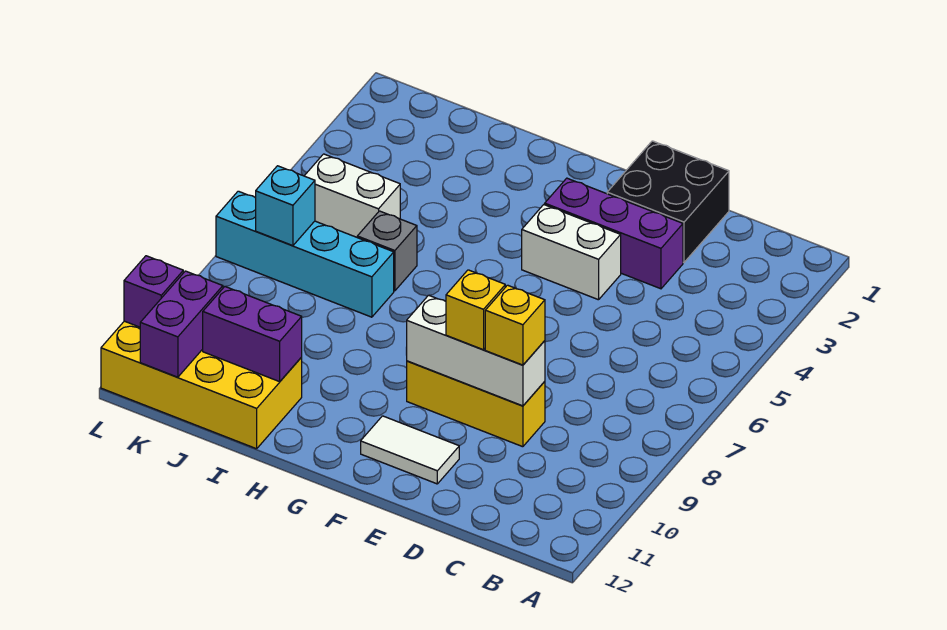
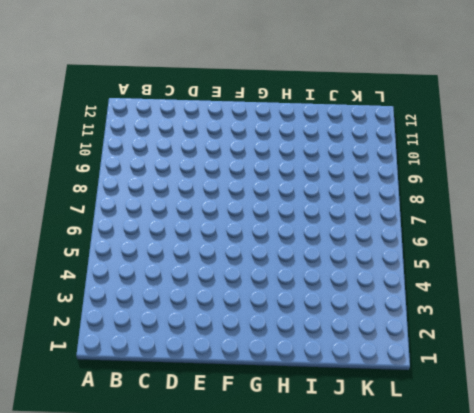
none -> black brick D1:E2 level 1
none -> purple brick D3:F3 level 1
none -> yellow brick D9:F9 level 1

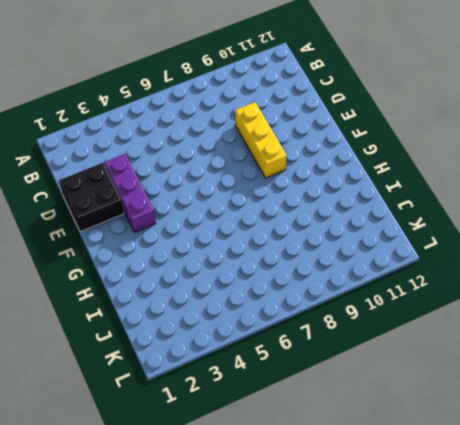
none -> white brick E4:F4 level 1
none -> white tile E11:F11 level 1
none -> grey brick I6 level 1

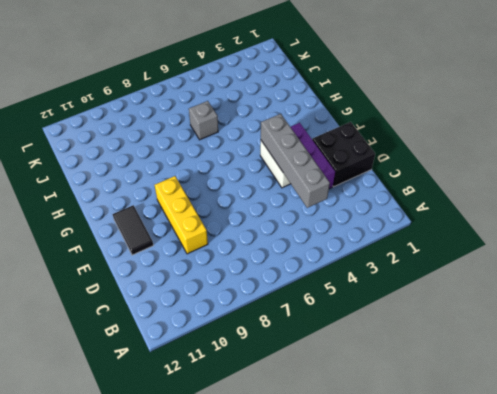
grey brick C4:F4 level 2 -> none
black tile E11:F11 level 1 -> white tile E11:F11 level 1
none -> cyan brick I7:L7 level 1
none -> yellow brick I11:L12 level 1
none -> white brick J5:K5 level 1

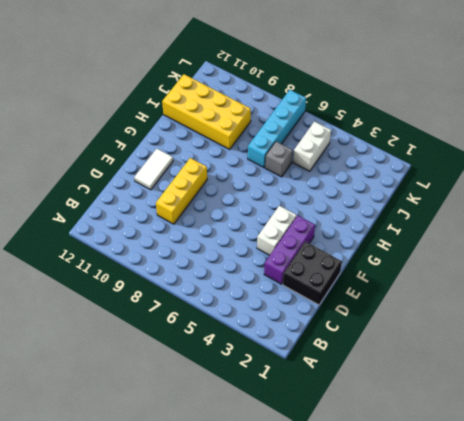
yellow brick I9:J12 level 1 -> yellow brick I11:L12 level 1
none -> white brick D9:F9 level 2
none -> purple brick I11:J11 level 2
none -> cyan brick K7 level 2

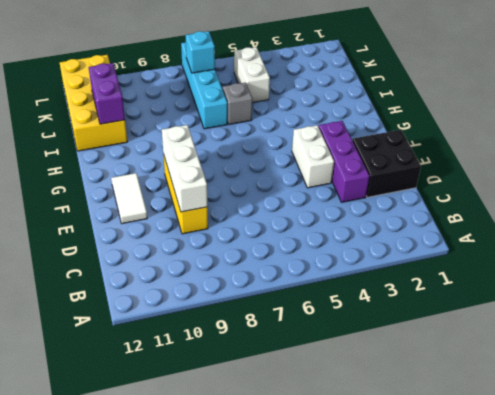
none -> purple brick K11:K12 level 2
none -> purple brick L11 level 2
none -> yellow brick D9 level 3

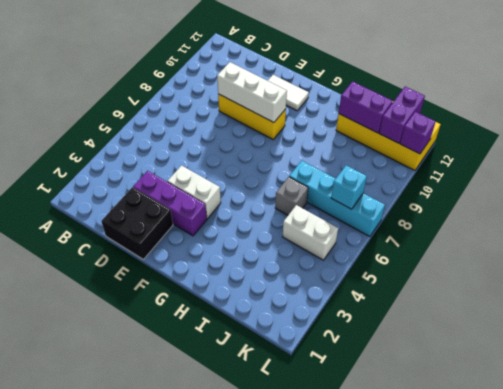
none -> yellow brick D9 level 3
none -> yellow brick E9 level 3

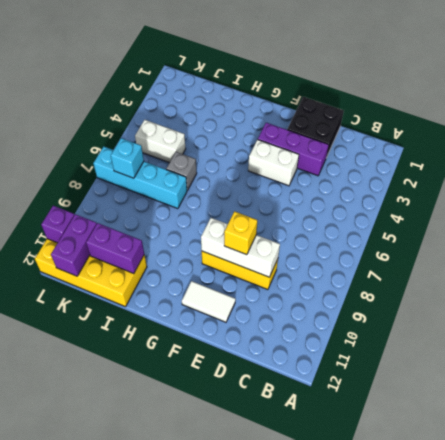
none -> yellow brick D9 level 3

